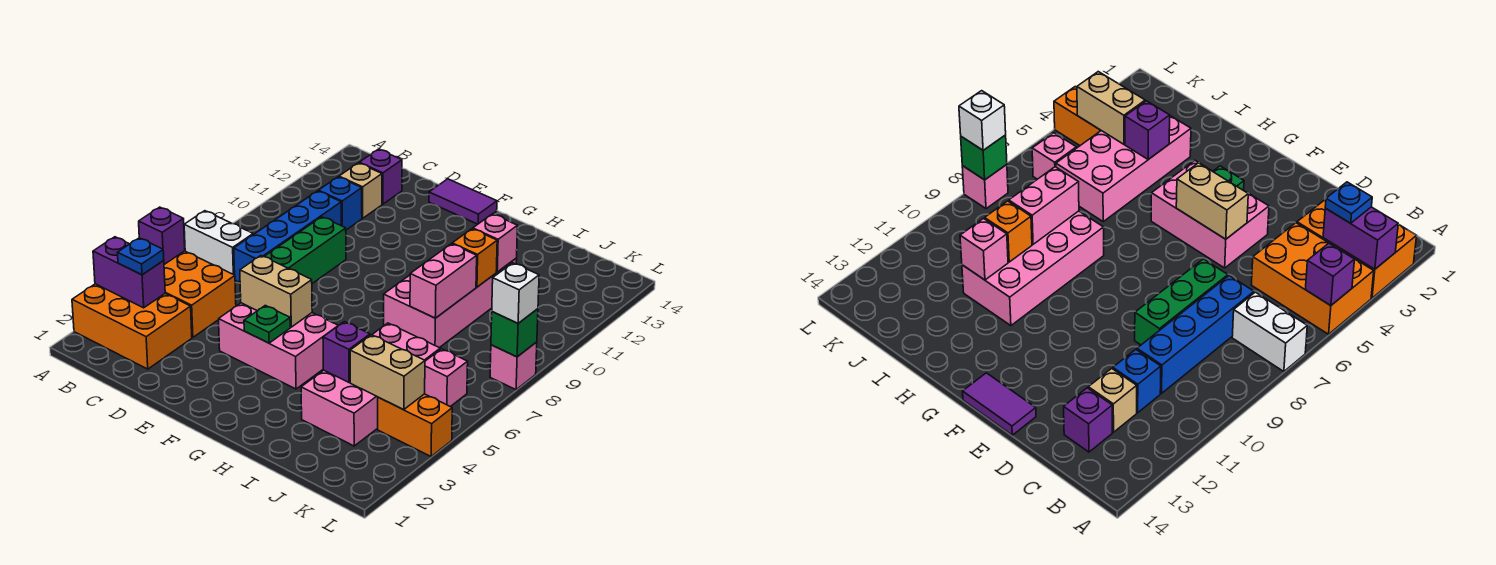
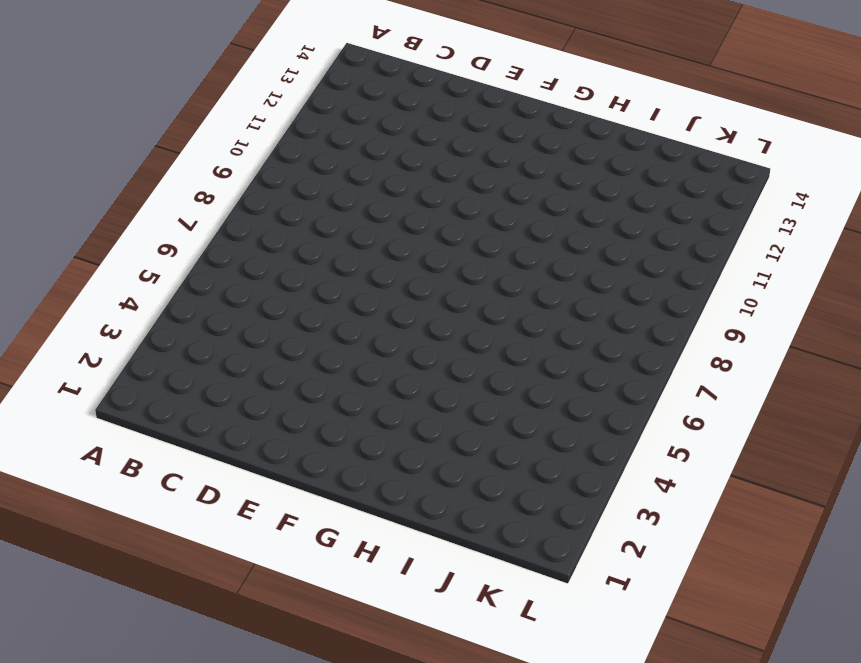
none -> orange brick A2:C3 level 1
none -> orange brick A4:C5 level 1
none -> white brick A7:B7 level 1

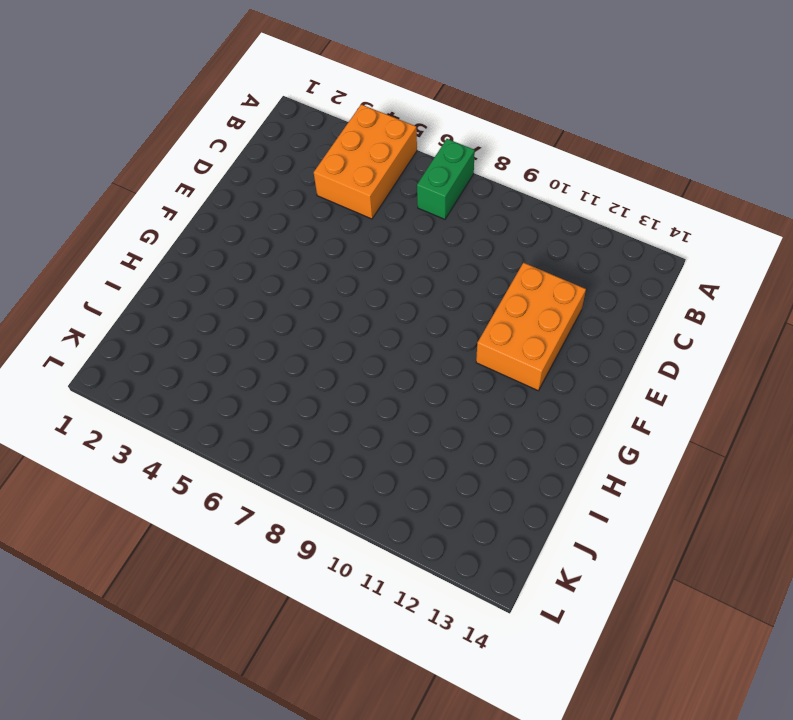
green brick A7:B7 level 1 -> white brick A7:B7 level 1
orange brick D11:F12 level 1 -> orange brick A2:C3 level 1
none -> blue brick C7:C10 level 1
none -> blue brick C11 level 1
none -> tan brick C12 level 1

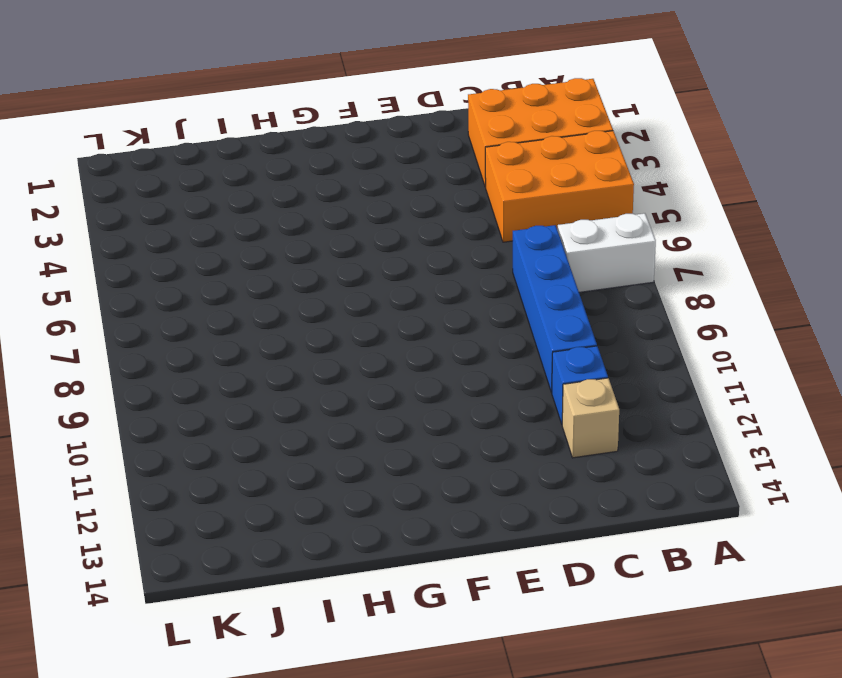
none -> purple brick C13 level 1
none -> green brick D7:D9 level 1
none -> pink brick E4:G5 level 1

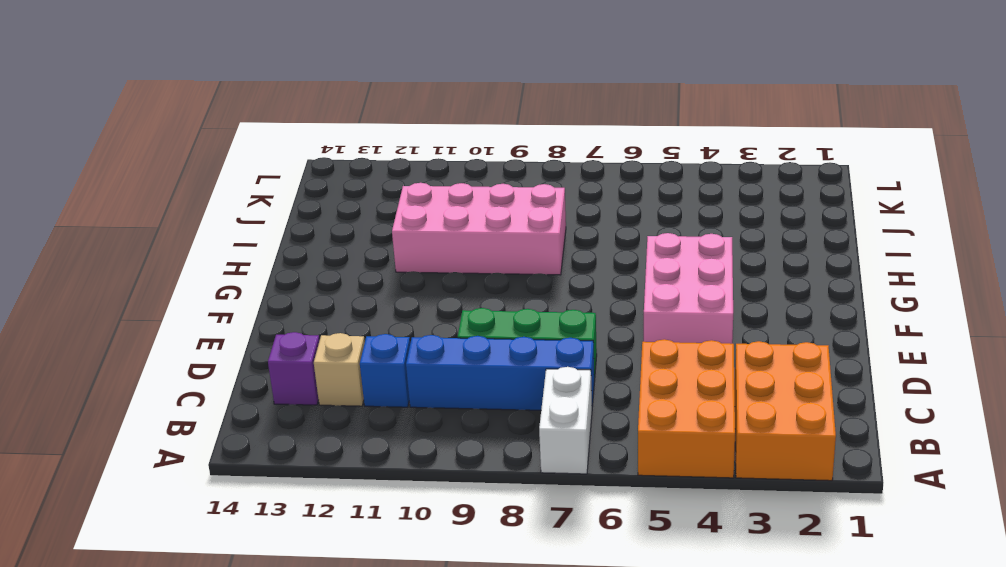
none -> purple tile E14:F14 level 1
none -> pink brick I3:J6 level 1
none -> orange brick K4:L4 level 1

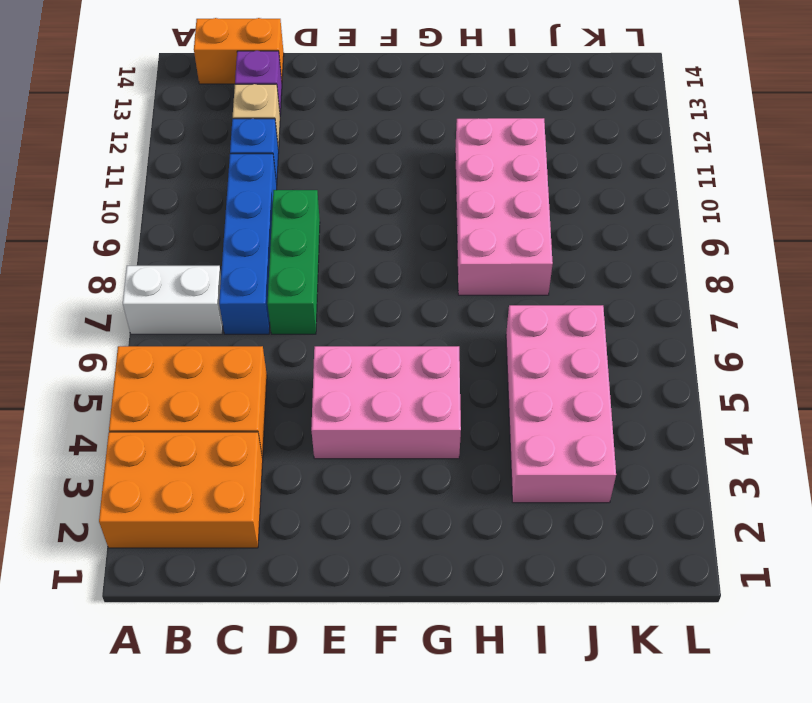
orange brick B14:C14 level 1 -> orange brick K4:L4 level 1
none -> purple tile E14:F14 level 1
none -> pink brick K6 level 1
none -> pink brick L8 level 1

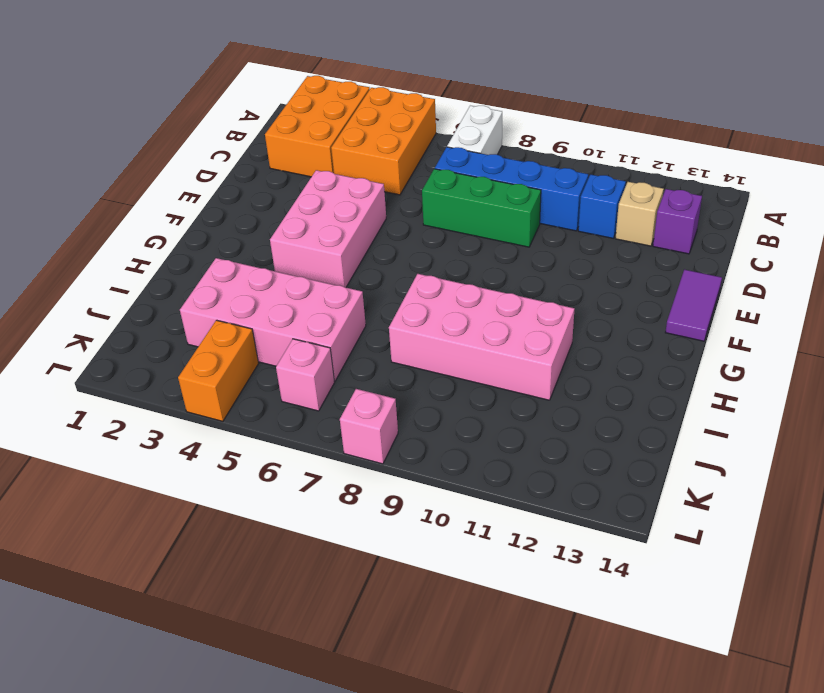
none -> purple brick A3:B3 level 2
none -> purple brick A5 level 2
none -> tan brick E5:F5 level 2

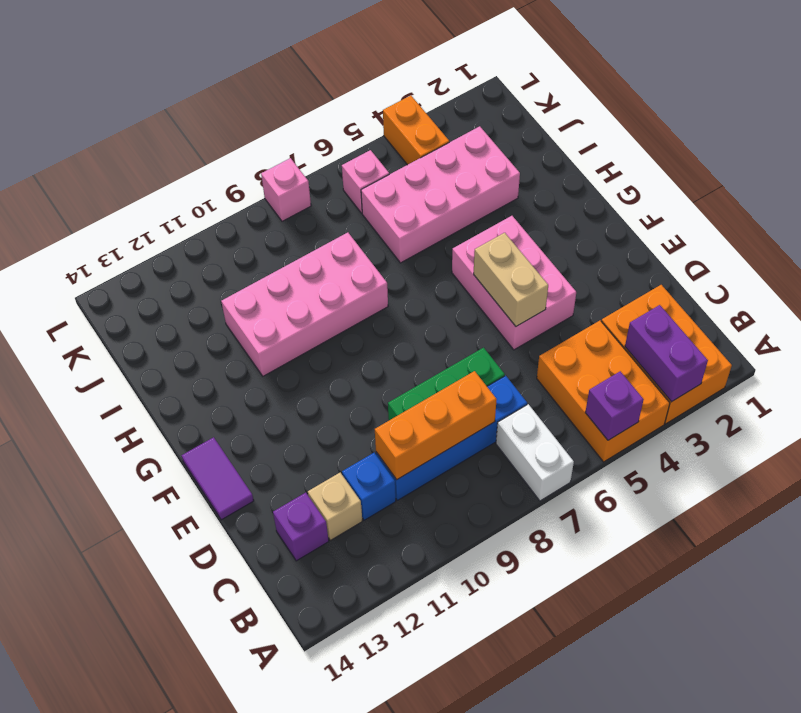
orange brick C8:C10 level 2 -> none
none -> green plate F4 level 2
none -> purple brick I4 level 2
none -> pink brick I8:I9 level 2

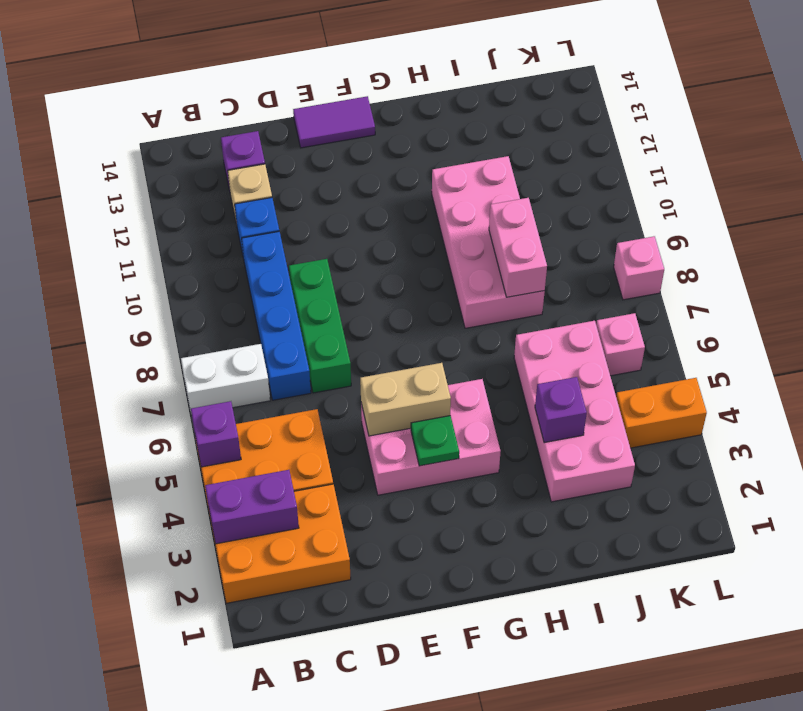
none -> orange brick I10 level 2
none -> pink brick I11 level 2
none -> tan brick J4:K4 level 2

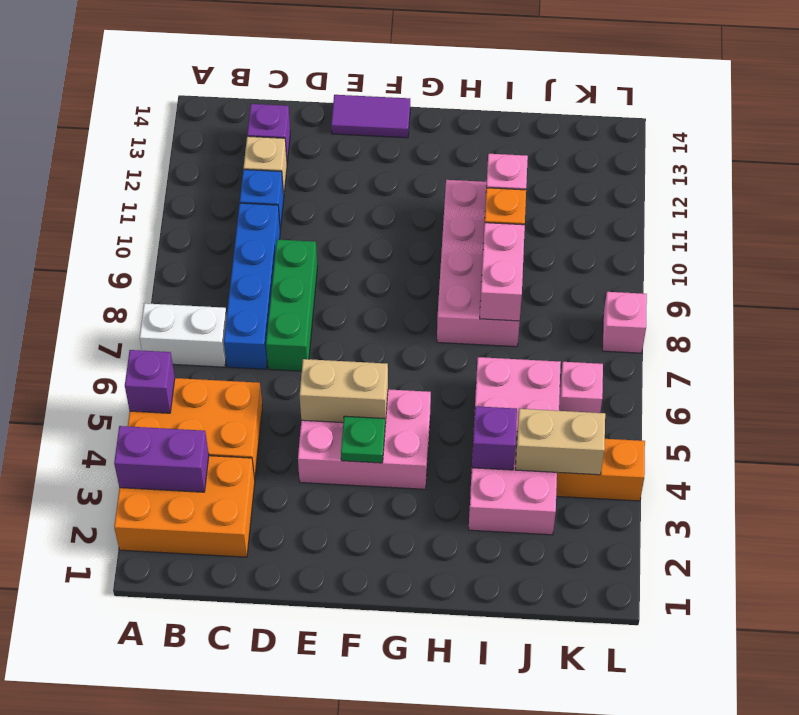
none -> green brick L8 level 2
none -> blue plate B3 level 3
none -> white brick L8 level 3

